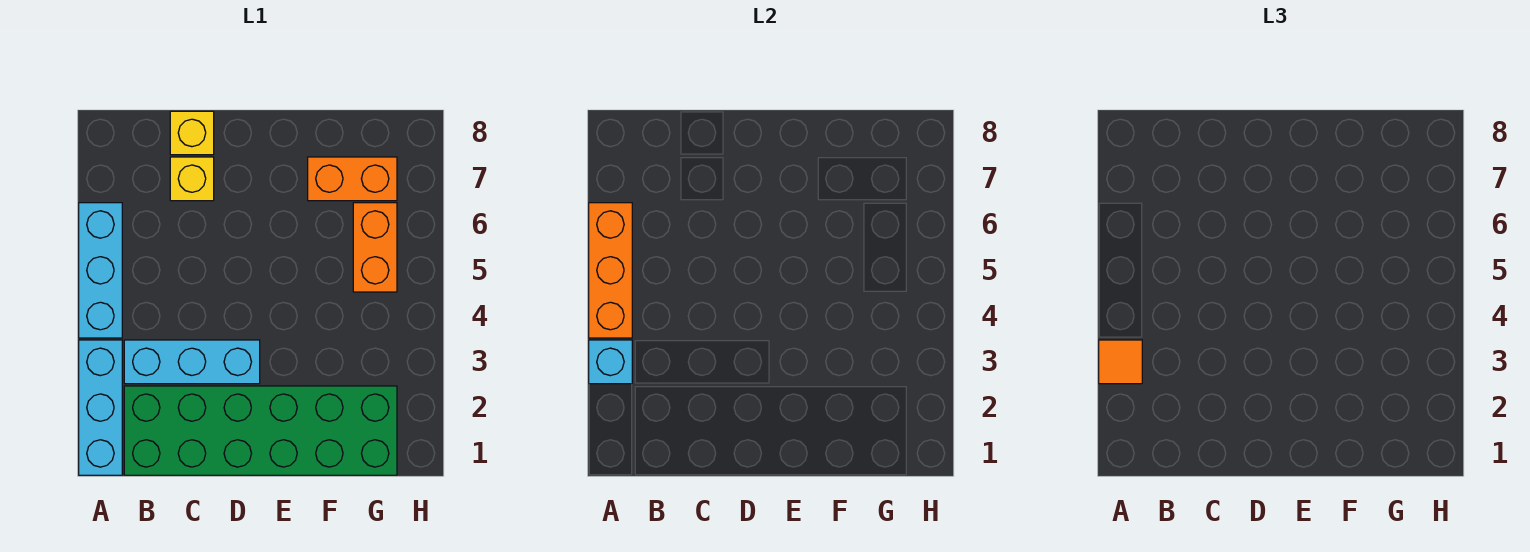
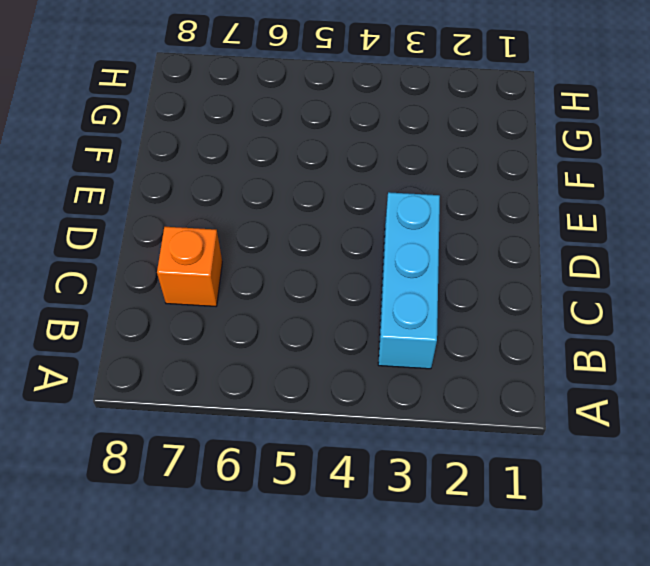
orange brick C7 level 1 -> yellow brick C7 level 1
none -> cyan brick A1:A3 level 1
none -> cyan brick A4:A6 level 1

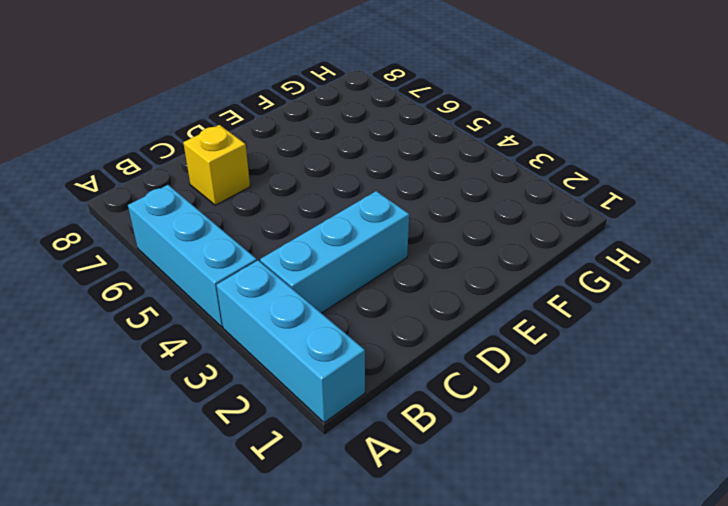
none -> green brick B1:G2 level 1
none -> yellow brick C8 level 1

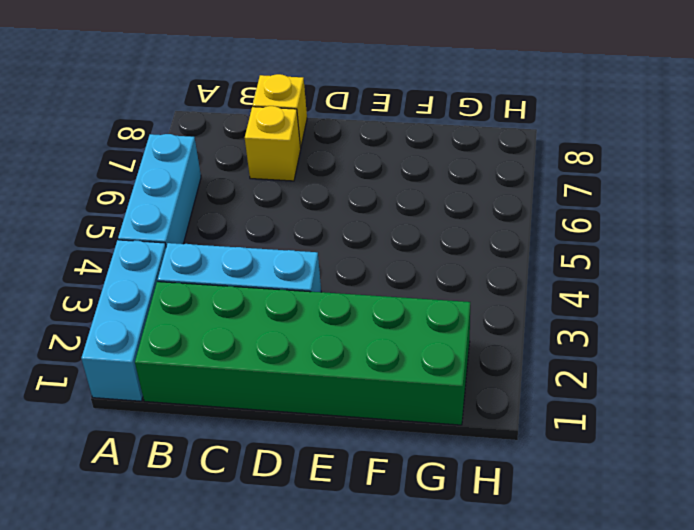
none -> orange brick F7:G7 level 1
none -> orange brick G5:G6 level 1

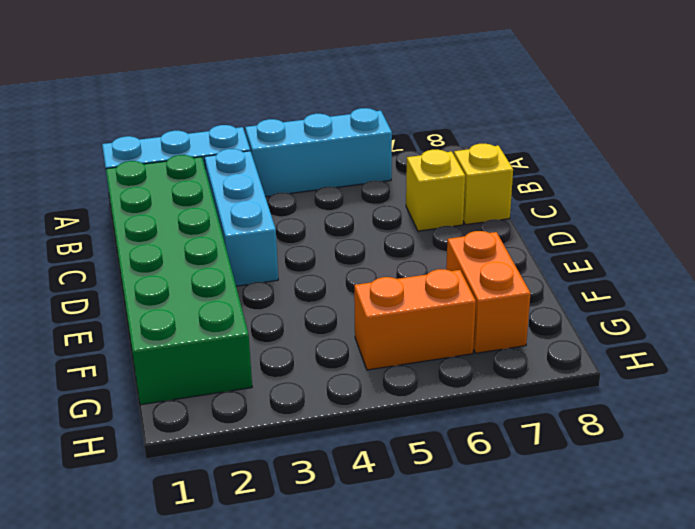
none -> cyan brick A3 level 2
none -> orange brick A4:A6 level 2

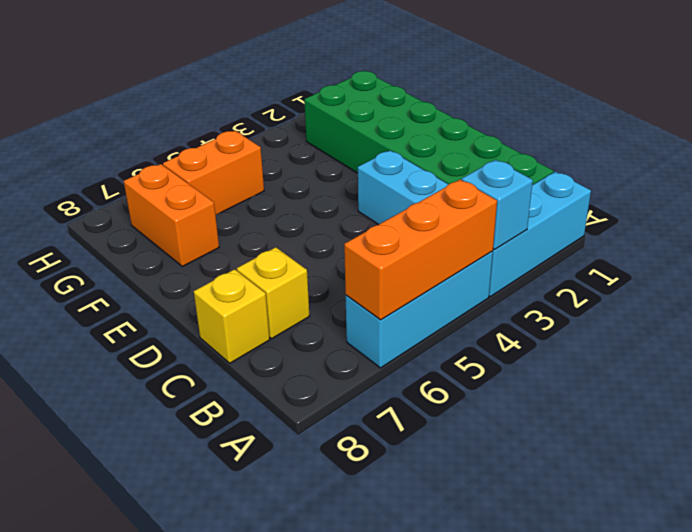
none -> orange tile A3 level 3

